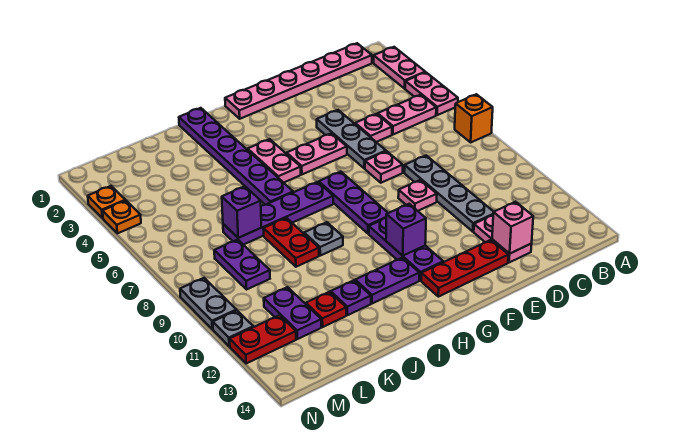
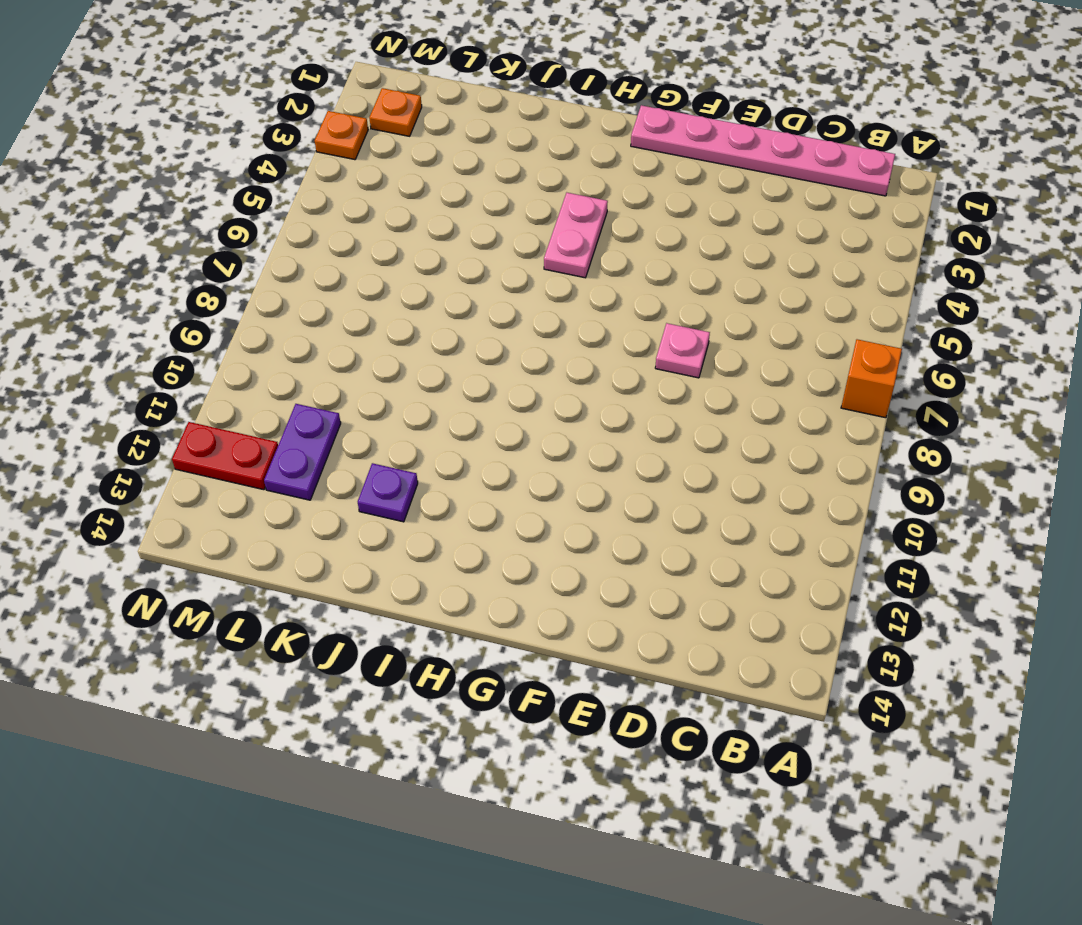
orange plate M2 level 1 -> orange plate N4 level 1
none -> pink plate A2:A3 level 1
none -> pink plate A4:A5 level 1
none -> pink plate B5:C5 level 1
none -> pink plate D5 level 1

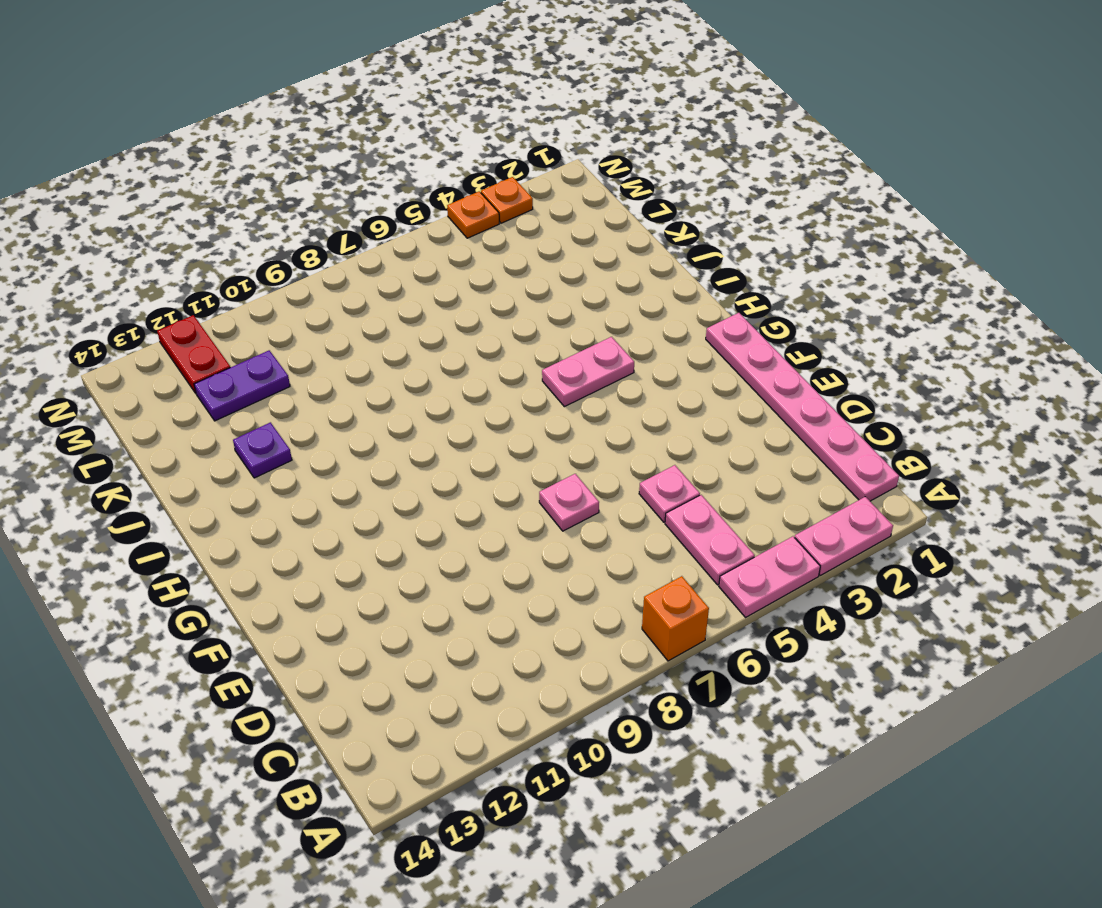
none -> grey plate D8:D11 level 1
none -> pink plate D12:D13 level 1
none -> grey plate E4:E6 level 1
none -> pink plate E9 level 1

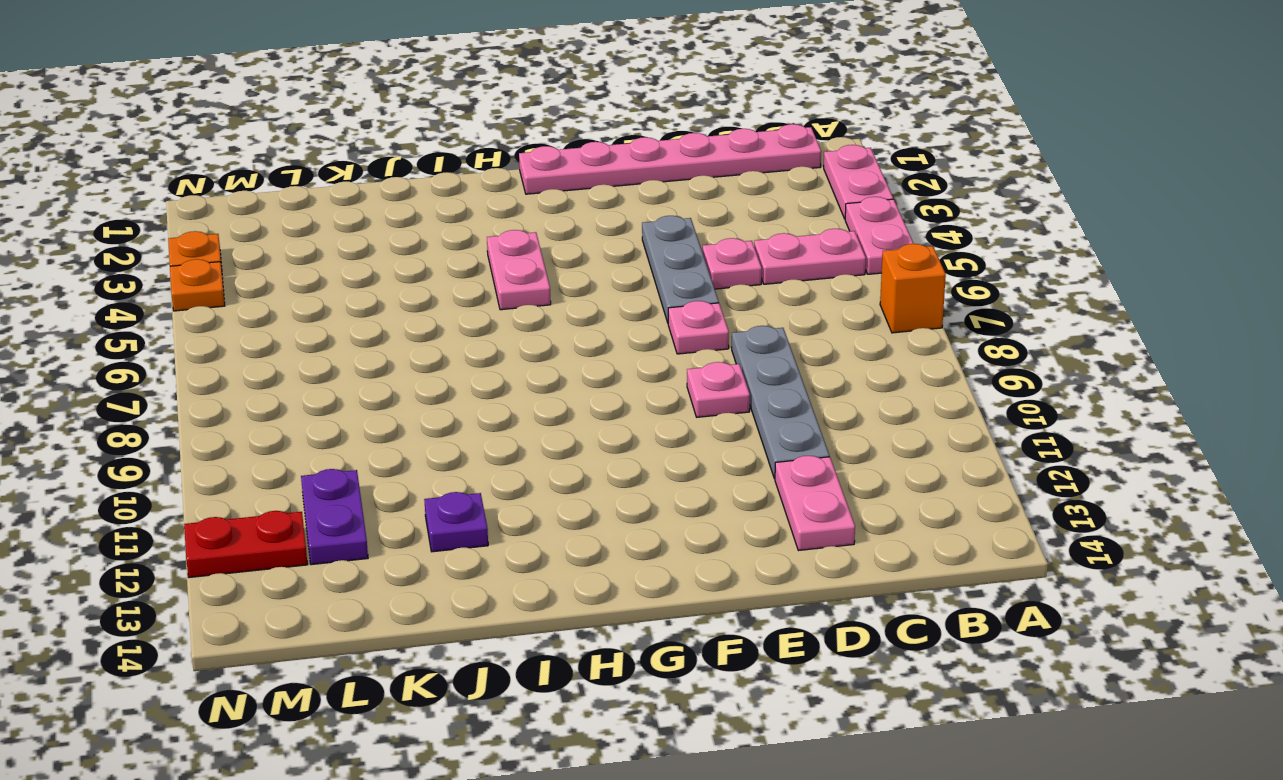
none -> red plate E13:G13 level 1
none -> pink plate F5:G5 level 1
none -> purple plate G7:G9 level 1
none -> purple plate G10:G12 level 1

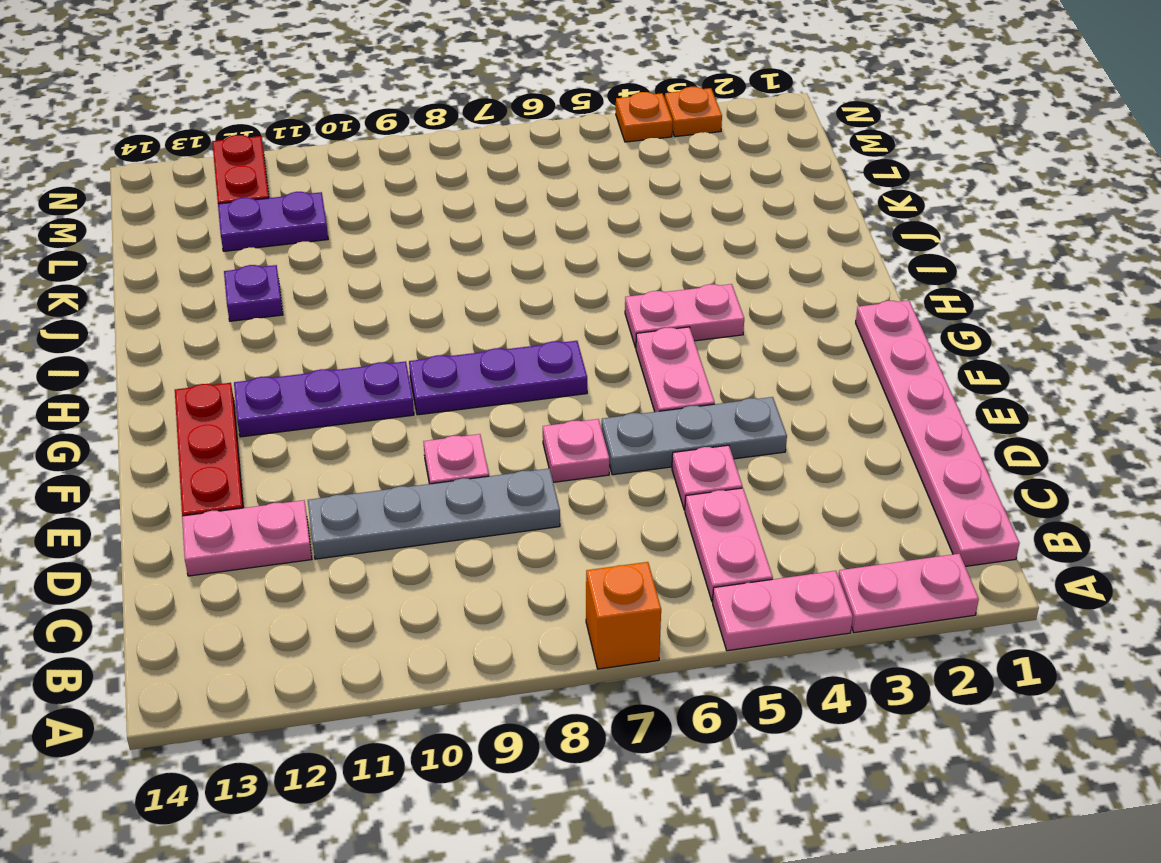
none -> purple plate H7:K7 level 1
none -> purple plate H12:I12 level 1
none -> purple plate I1:I6 level 1
none -> grey plate I9 level 1

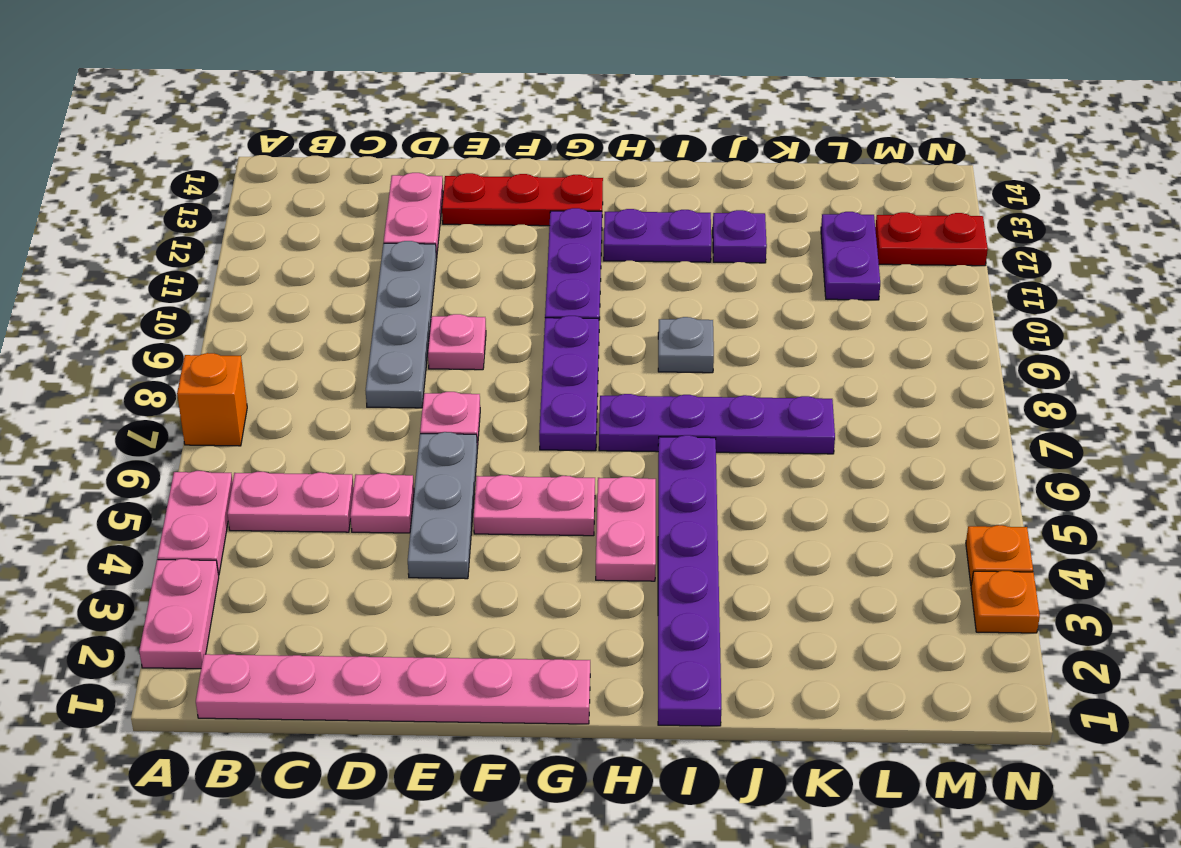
none -> red plate J8:J9 level 1
none -> red plate K12 level 1
none -> purple plate L8:L9 level 1
none -> grey plate N9:N10 level 1

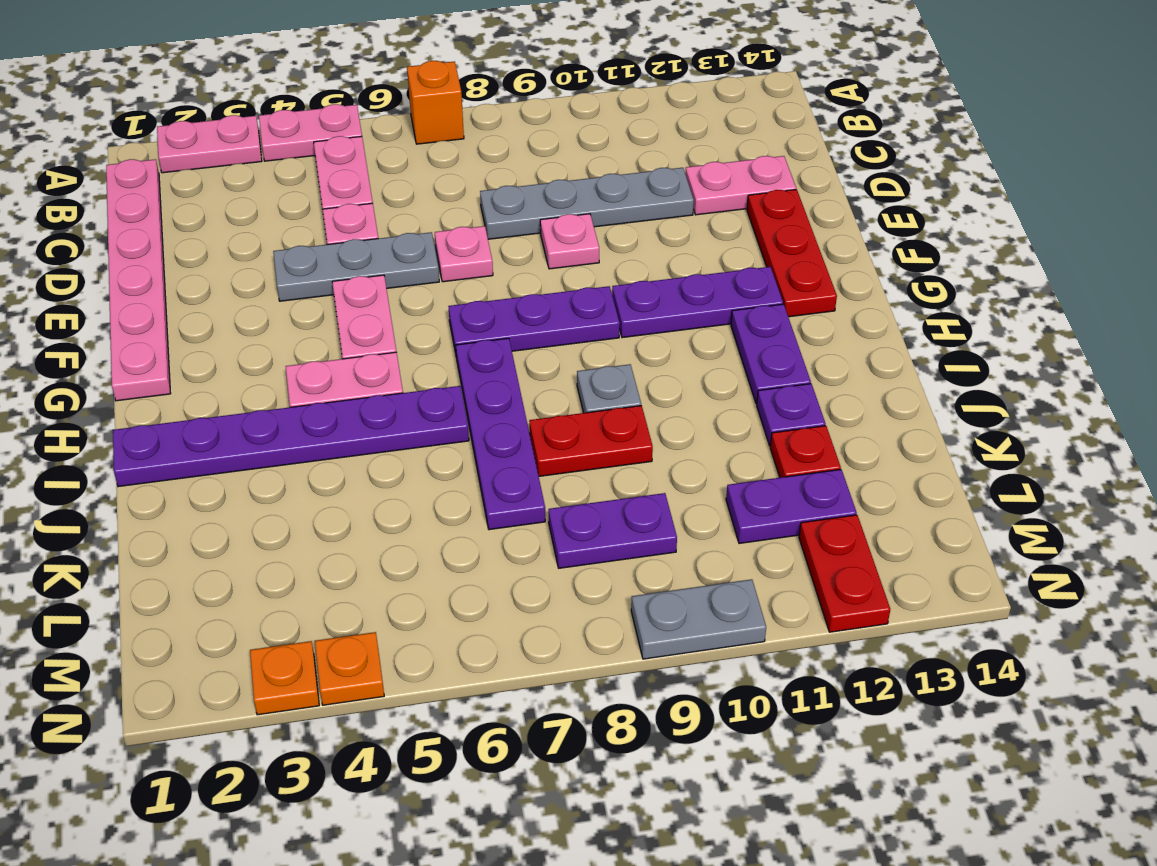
none -> grey plate N11 level 1
none -> pink brick D13 level 2
none -> purple brick G11 level 2
none -> purple brick K7 level 2

